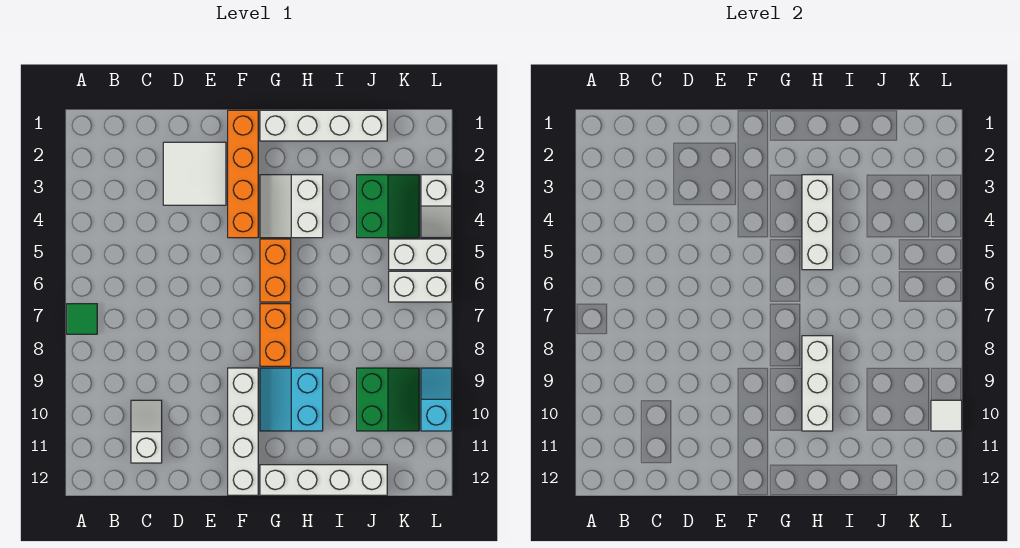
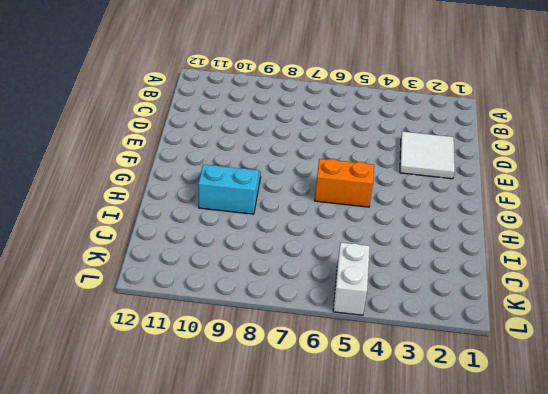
none -> green tile A7 level 1
none -> white slope C10:C11 level 1 top 11
none -> orange brick F1:F4 level 1

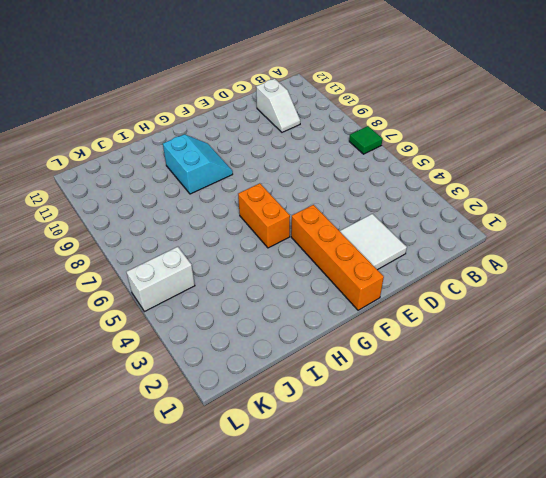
none -> white brick F9:F12 level 1
none -> white brick G1:J1 level 1
none -> white slope G3:H4 level 1 top H

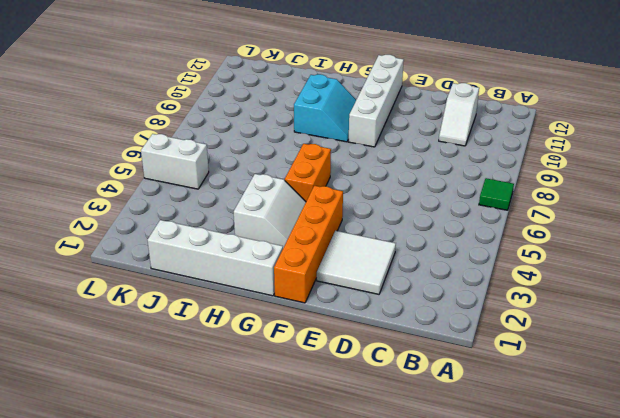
none -> orange brick G7:G8 level 1
none -> white brick G12:J12 level 1
none -> green slope J3:K4 level 1 top J

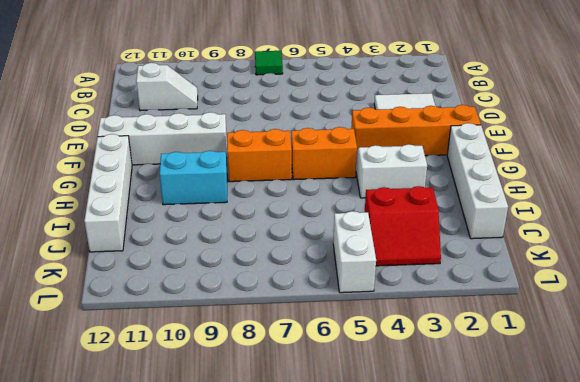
red slope J3:K4 level 1 top J -> green slope J3:K4 level 1 top J
none -> green slope J9:K10 level 1 top J
none -> white brick K6:L6 level 1
none -> white slope L3:L4 level 1 top 3

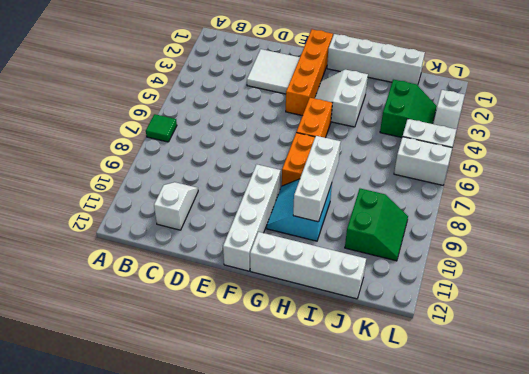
none -> cyan slope L9:L10 level 1 top 10
none -> white brick H3:H5 level 2
none -> white tile L10 level 2

